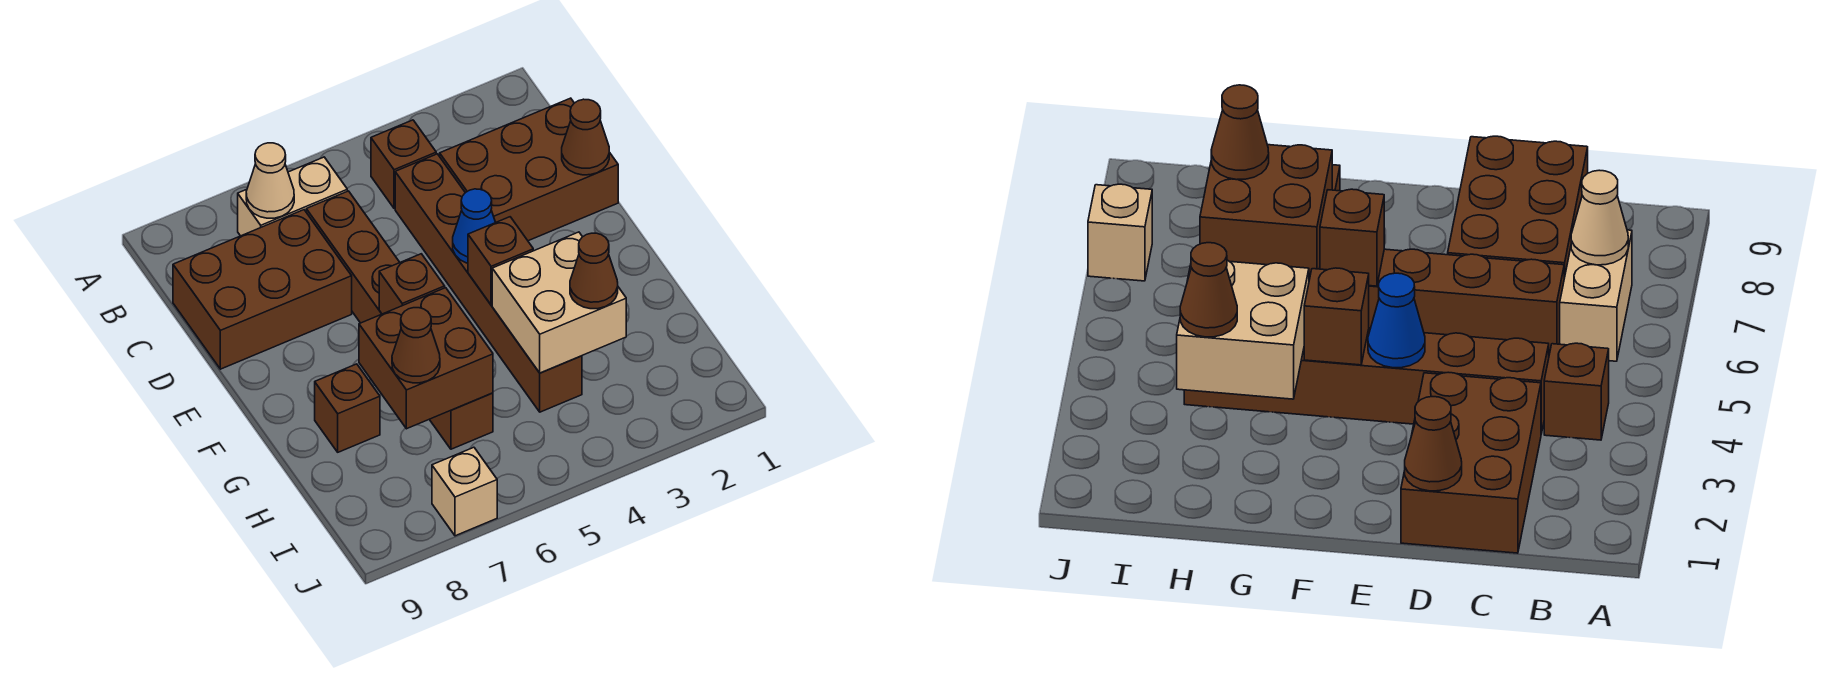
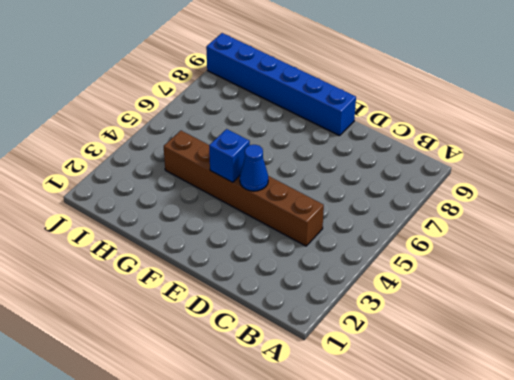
blue brick E9:J9 level 1 -> none
blue brick F4 level 2 -> brown brick F4 level 2
none -> brown brick B4 level 1
none -> tan brick B6:B7 level 1
none -> brown brick C1:D3 level 1

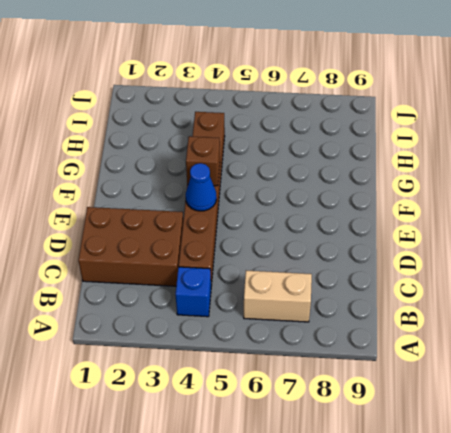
blue brick B4 level 1 -> brown brick B4 level 1
none -> brown brick C6:H6 level 1
none -> brown brick C7:D9 level 1
none -> brown brick G8 level 1

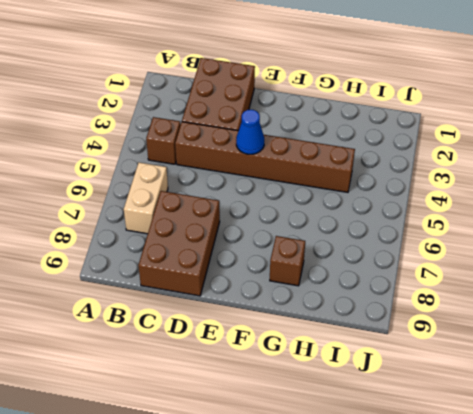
none -> brown brick C6:H6 level 1
none -> tan brick J7 level 1
none -> tan cone B7 level 2

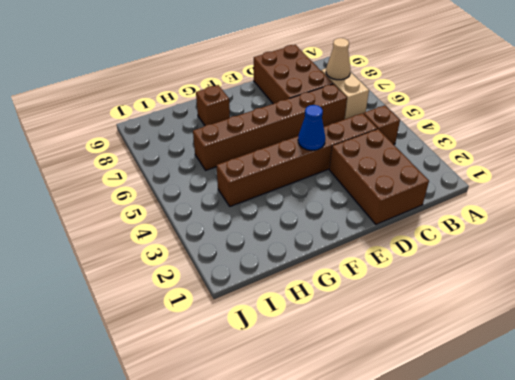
none -> tan brick J7 level 1
none -> brown cone D1 level 2
none -> brown brick F4 level 2

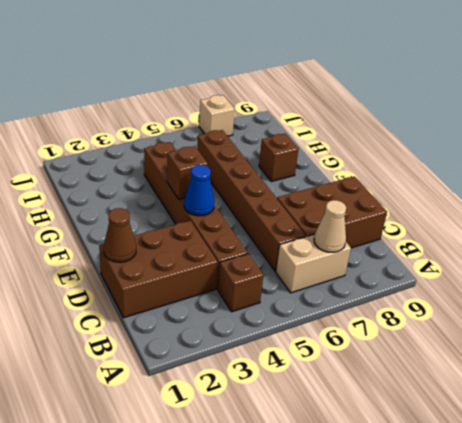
none -> brown brick F6 level 2
none -> tan brick G3:H4 level 2
none -> brown brick G6:H7 level 2

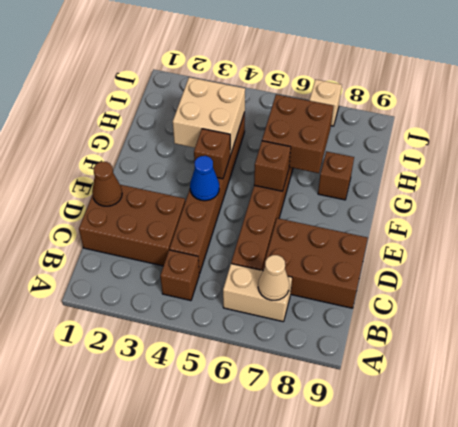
none -> brown cone H3 level 3
none -> brown cone H7 level 3

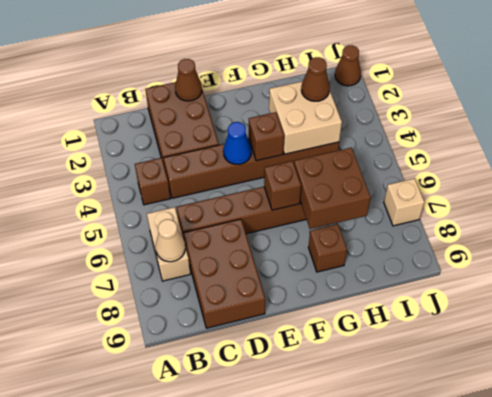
brown cone J1 level 1 -> brown cone H7 level 3

